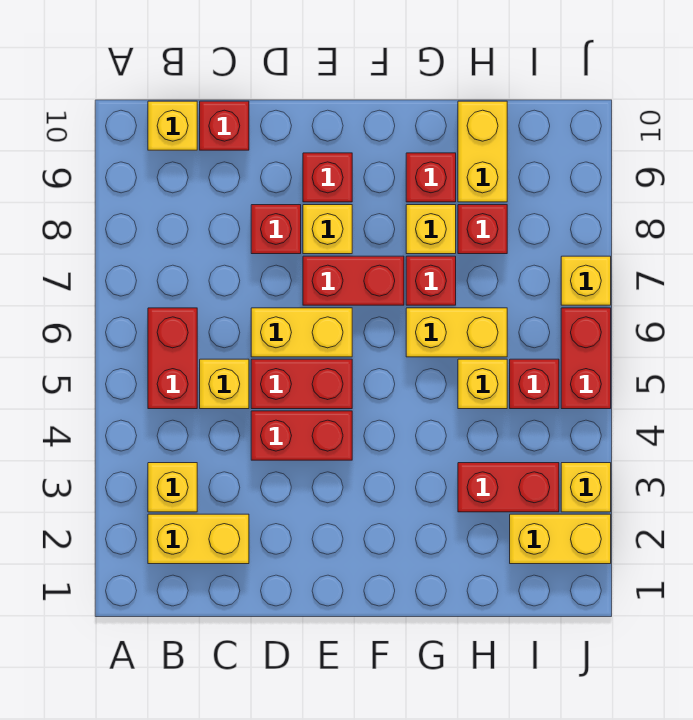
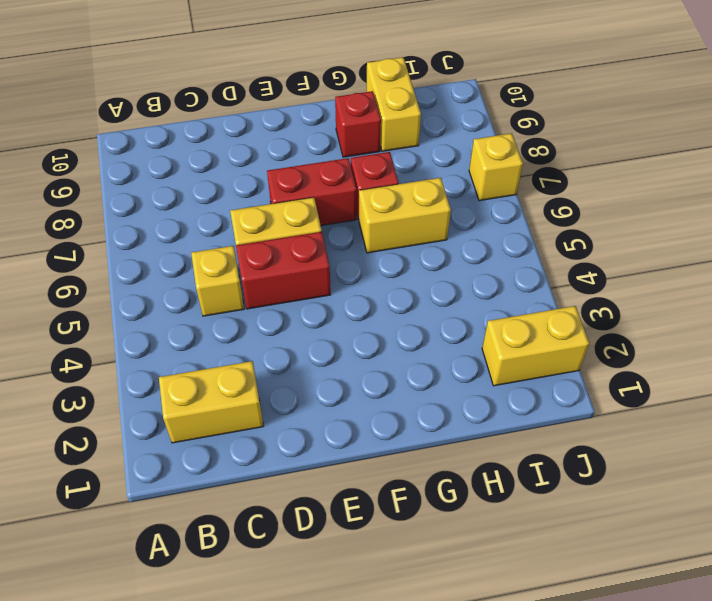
none -> yellow brick B3 level 1
none -> red brick B5:B6 level 1
none -> yellow brick B10 level 1

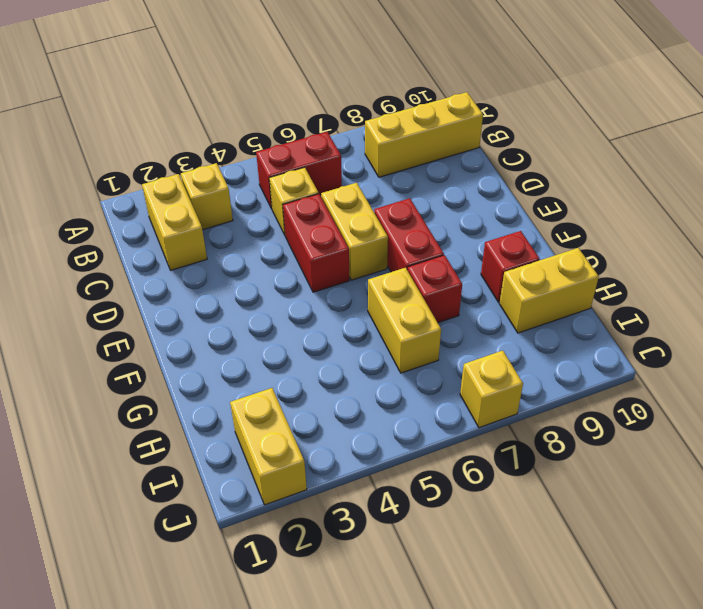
yellow brick B8:B10 level 1 -> yellow brick B10 level 1
none -> red brick C10 level 1
none -> red brick D4:E4 level 1
none -> red brick D8 level 1

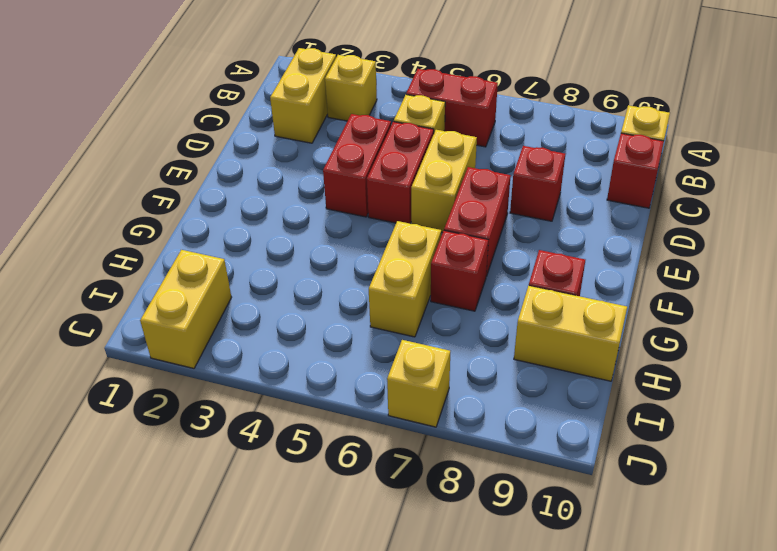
none -> yellow brick E8 level 1
none -> red brick E9 level 1
none -> yellow brick G8 level 1

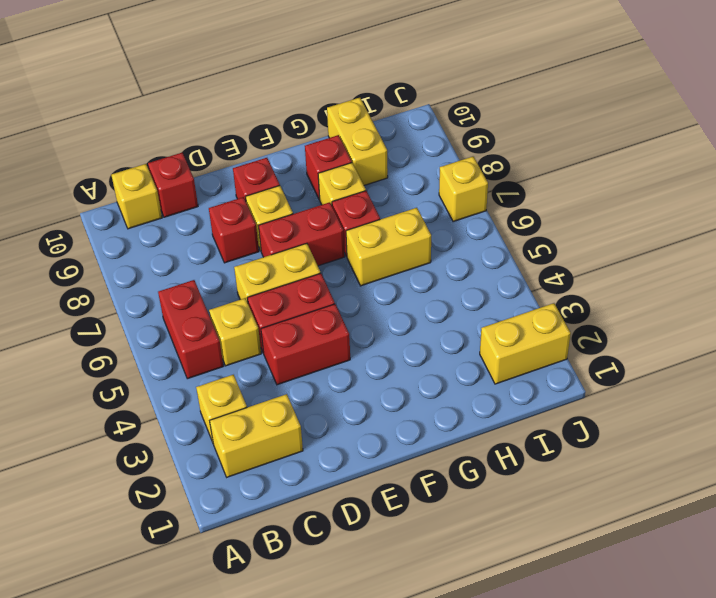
none -> red brick H3:I3 level 1
none -> yellow brick H5 level 1
none -> red brick H8 level 1

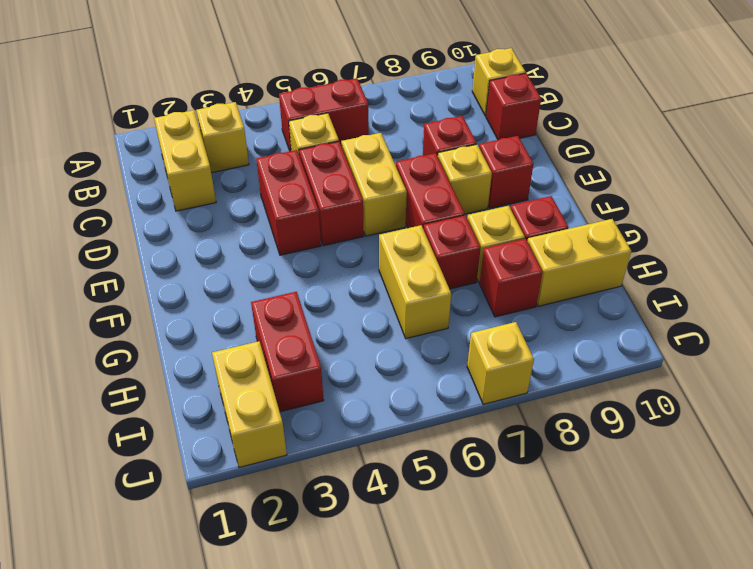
none -> yellow brick H5 level 1
none -> red brick I5 level 1
none -> yellow brick J3 level 1

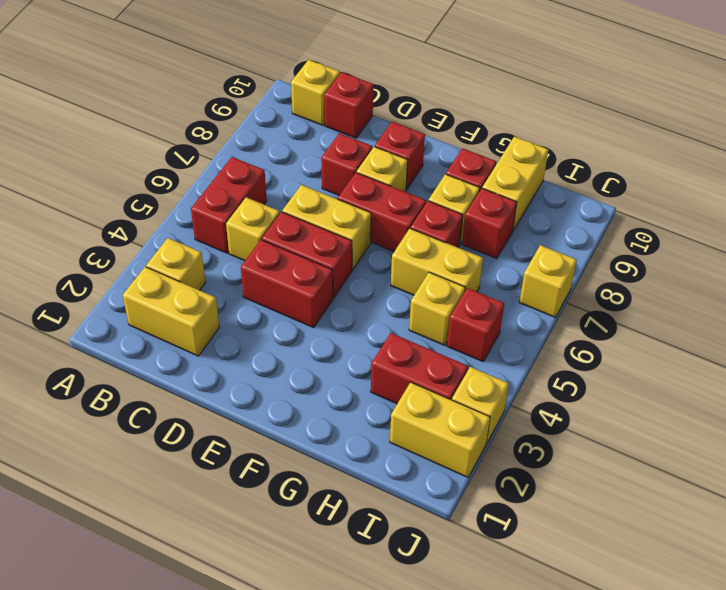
none -> red brick J5:J6 level 1

